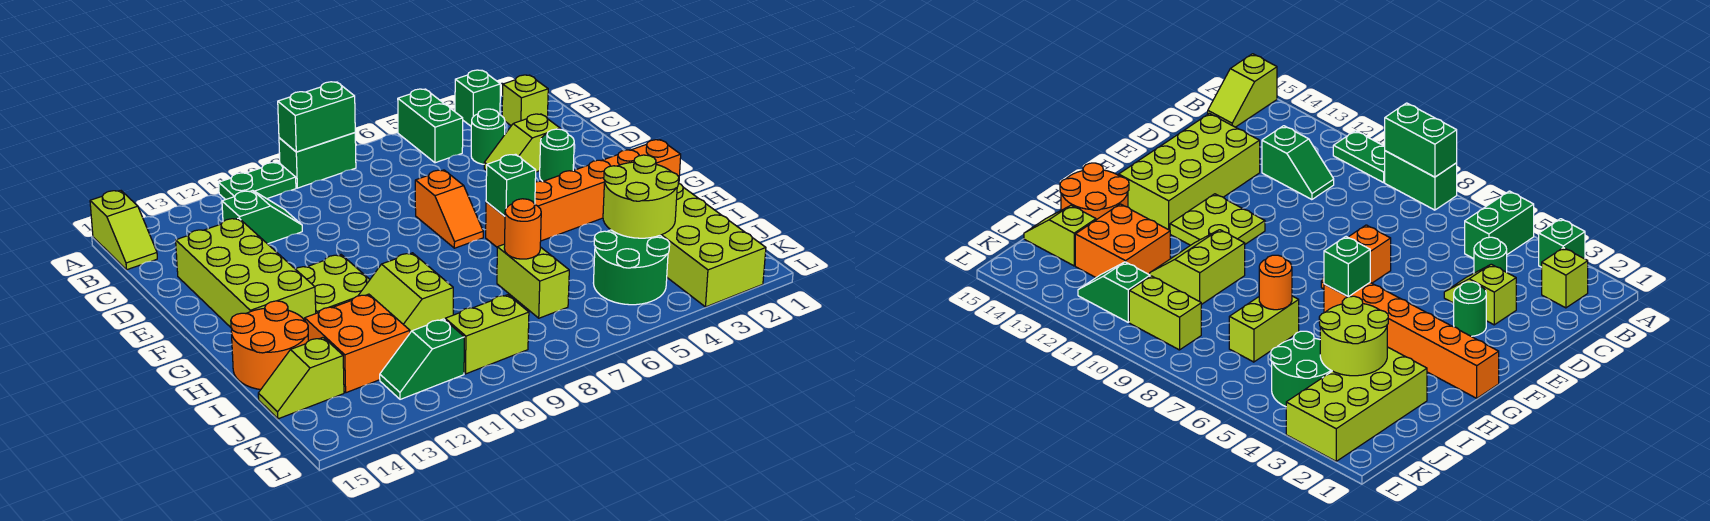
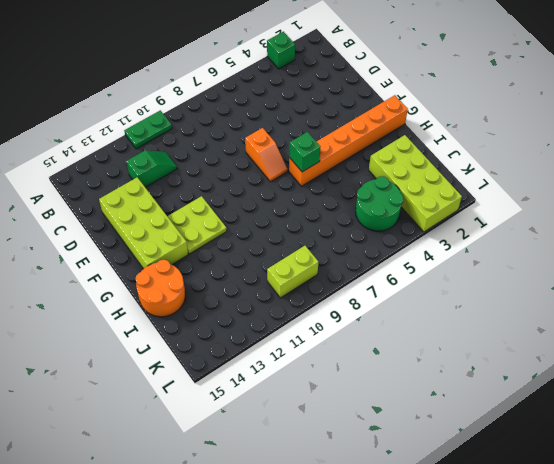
none -> green brick A5:B5 level 1
none -> green brick A8:A9 level 1
none -> lime slope A15:B15 level 1 top A

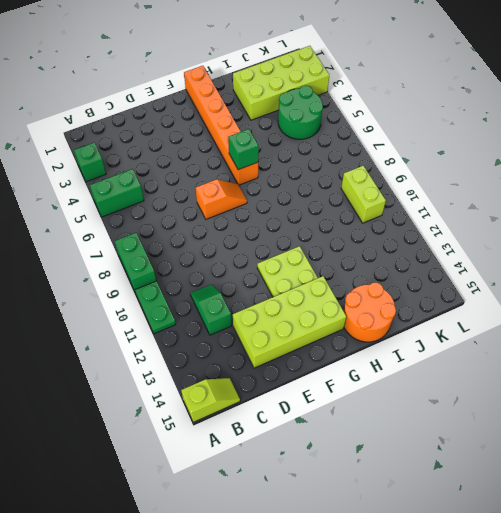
none -> lime brick B2 level 1
none -> green round brick C4 level 1
none -> lime slope D3:D4 level 1 top 3

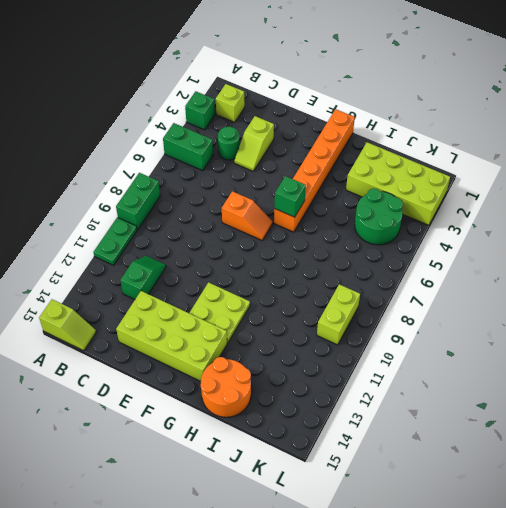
none -> green round brick E3 level 1
none -> lime slope H10:I11 level 1 top 10
none -> lime brick I7:J7 level 1

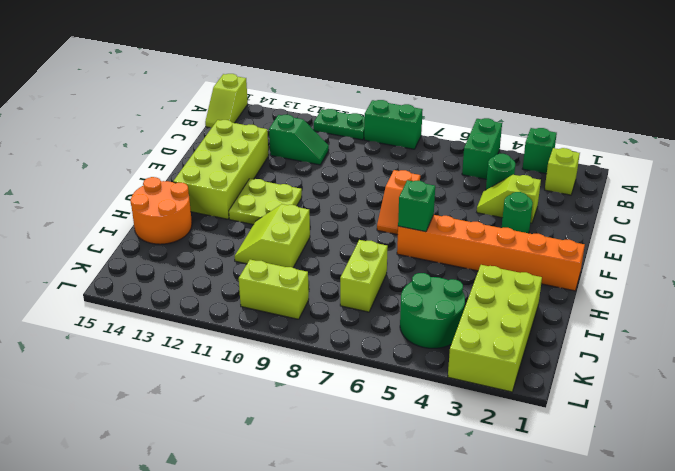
none -> orange brick I12:J13 level 1
none -> lime slope J14:J15 level 1 top 14
none -> green slope K11:K12 level 1 top 11

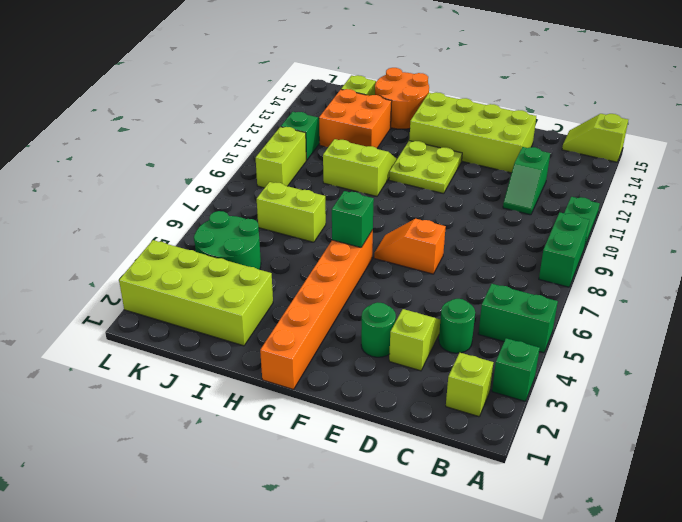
none -> green brick A8:A9 level 2
none -> lime round brick I3:J4 level 2
none -> orange round brick I7 level 2

